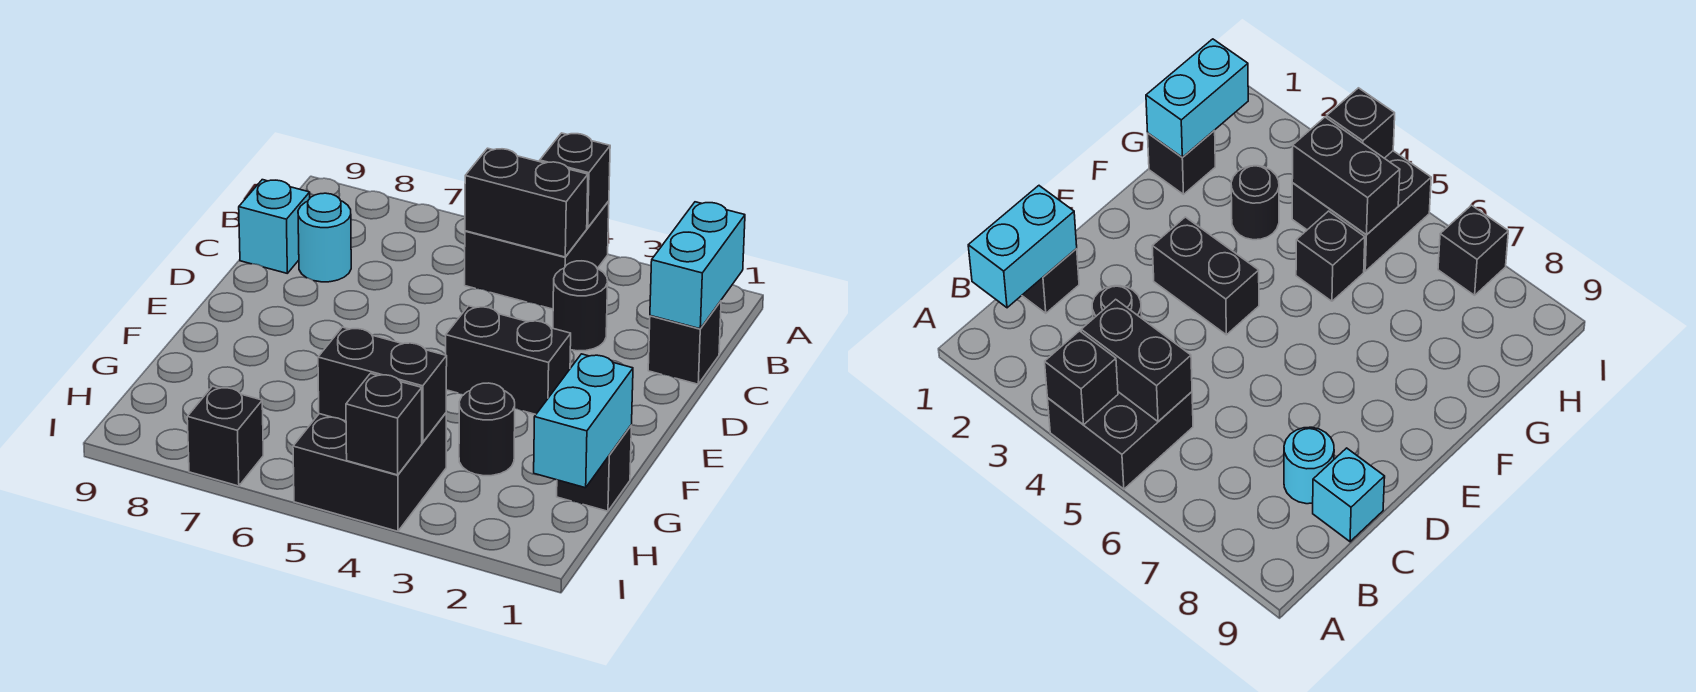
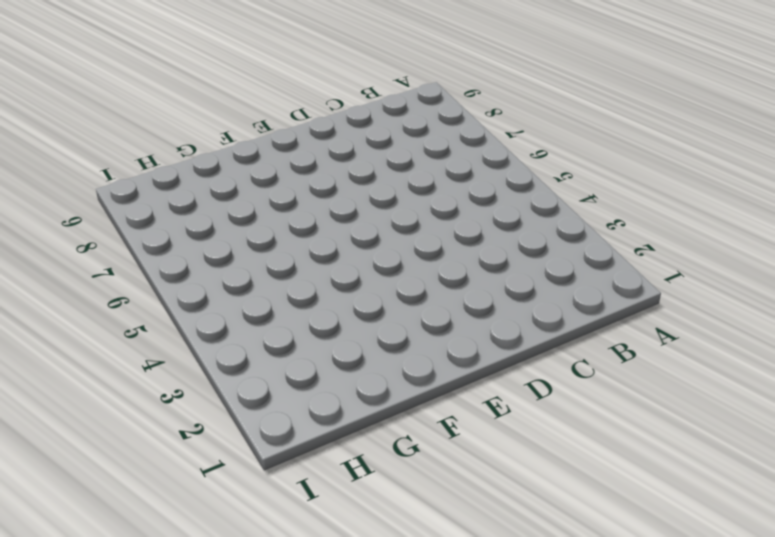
none -> black brick A4:B5 level 1
none -> black brick C1 level 1
none -> black round brick C3 level 1

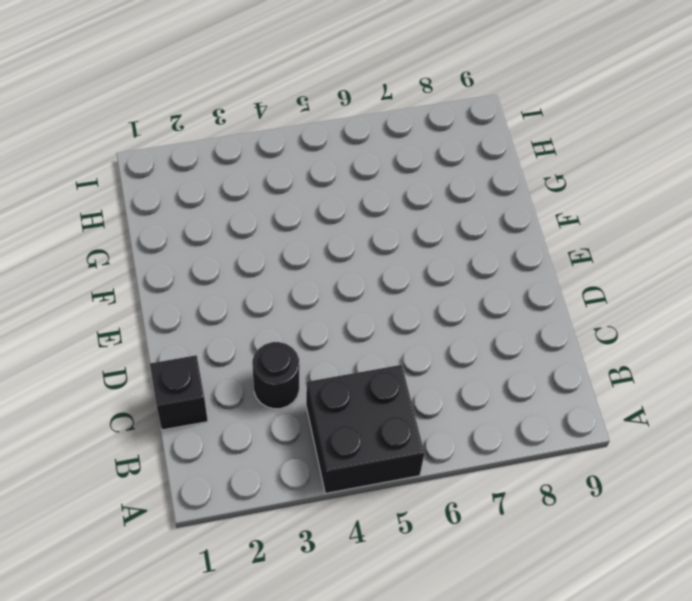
none -> cyan round brick C8 level 1
none -> cyan brick C9 level 1
none -> black brick E3:E4 level 1

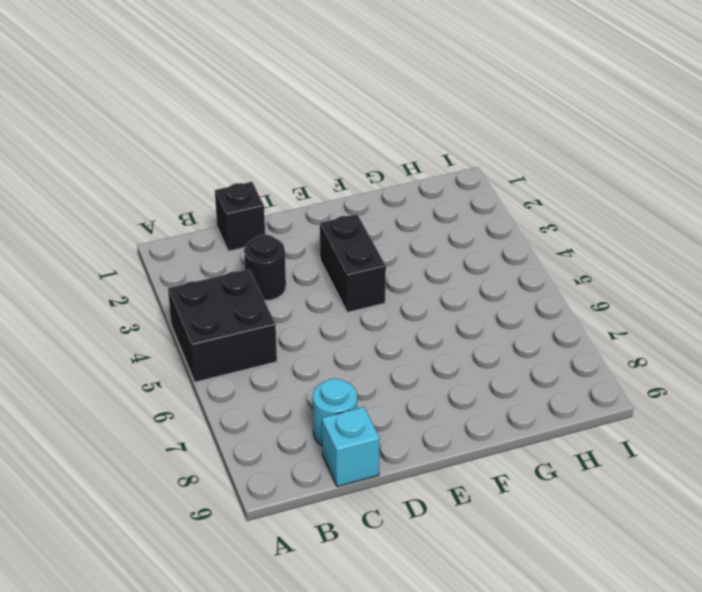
none -> black brick G1 level 1
none -> black round brick G3 level 1
none -> black brick G5 level 1

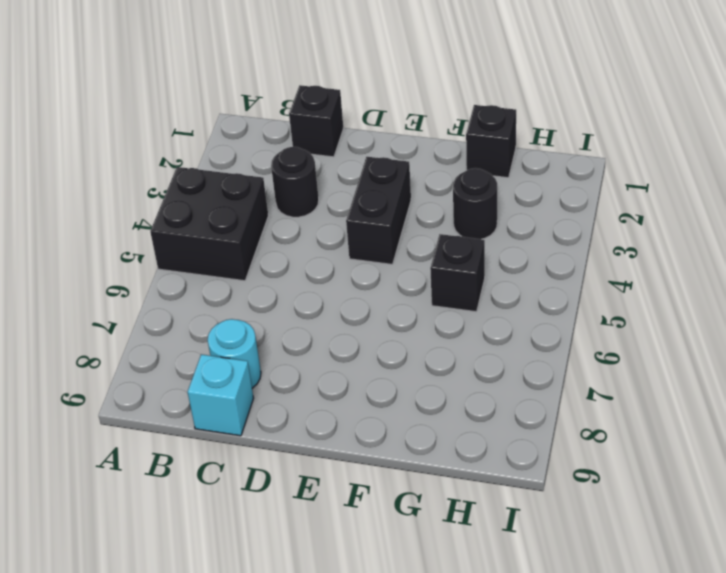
none -> black brick H4:I5 level 1
none -> black brick I7 level 1
none -> black brick A4 level 2

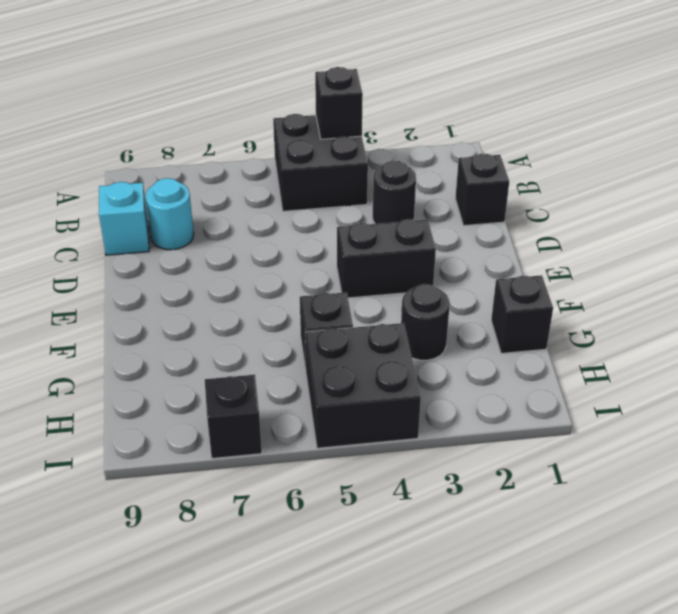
none -> cyan brick B1:C1 level 2
none -> black brick B4:B5 level 2
none -> cyan brick G1:H1 level 2

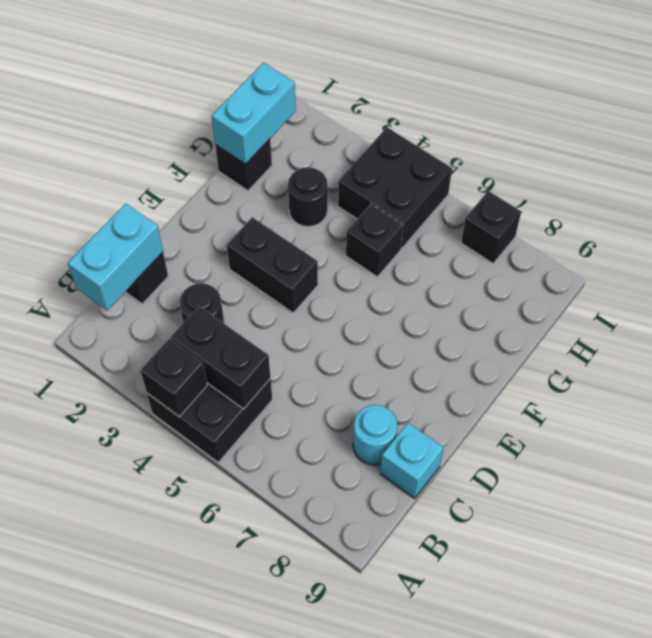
none -> black brick H4:H5 level 2
none -> black brick I4 level 2

